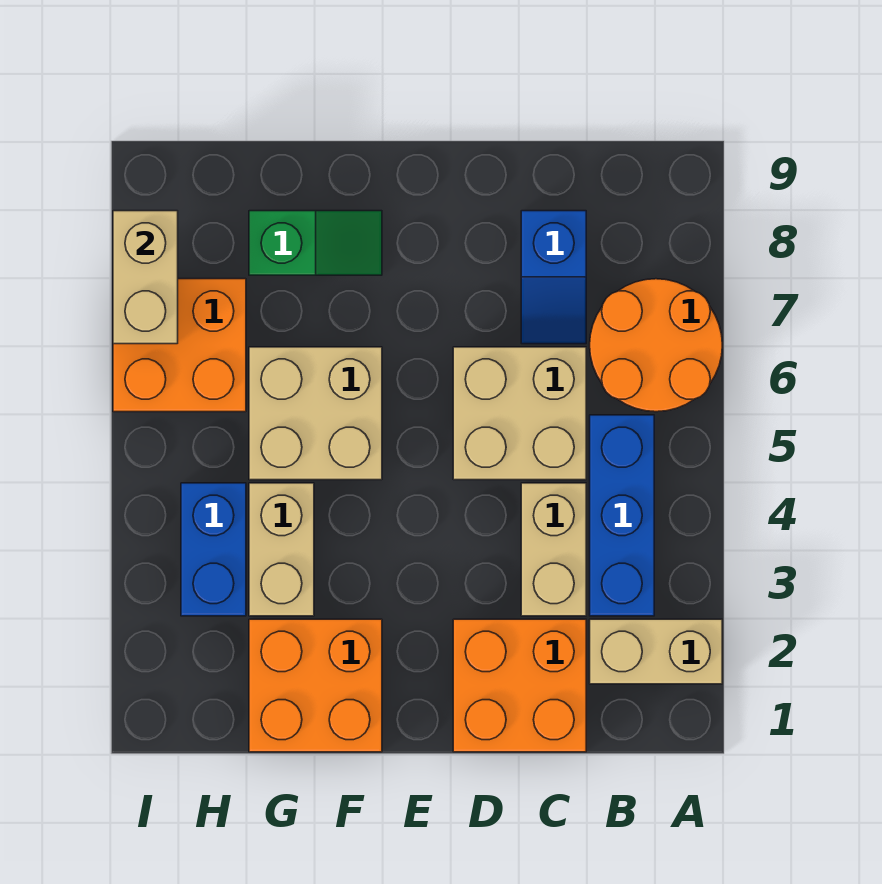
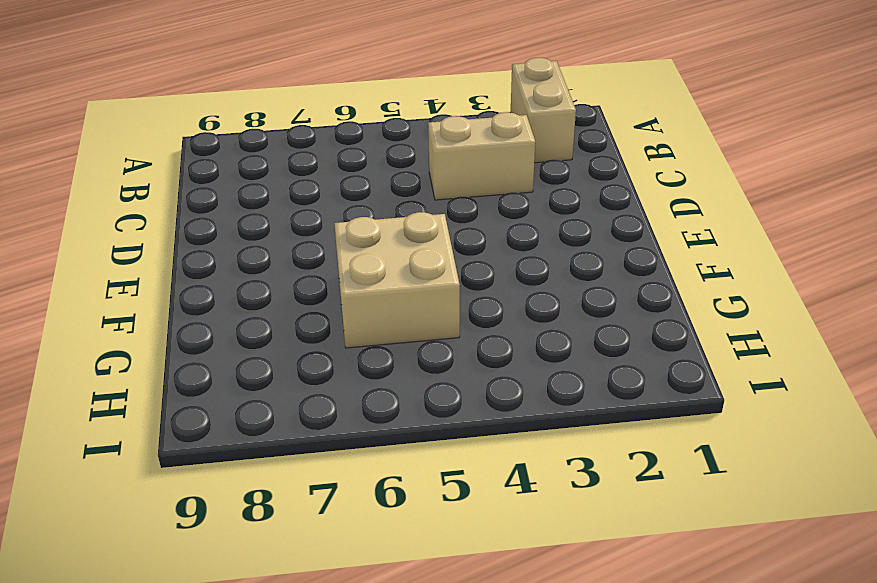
none -> orange round brick A6:B7 level 1
none -> blue brick B3:B5 level 1
none -> orange brick C1:D2 level 1

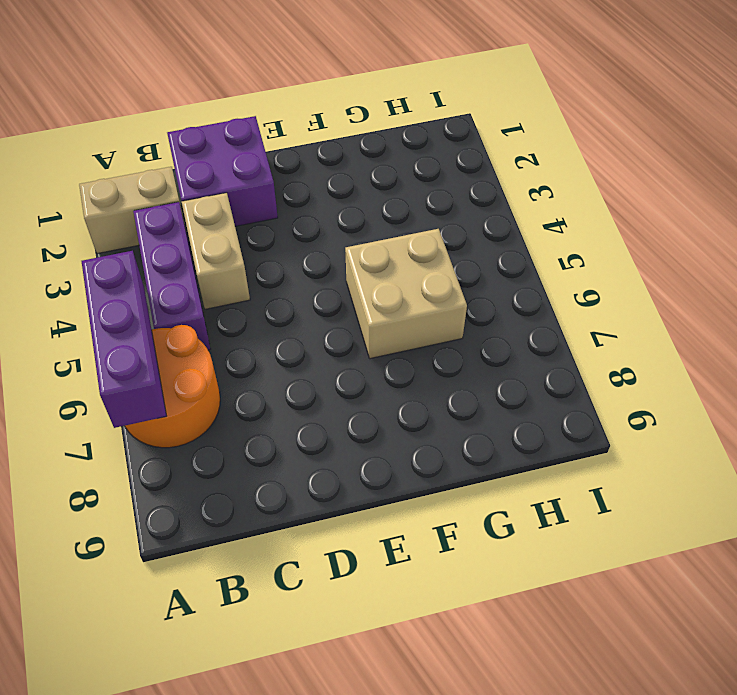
purple brick A5:A7 level 2 -> none
purple brick B3:B5 level 1 -> blue brick B3:B5 level 1
purple brick C1:D2 level 1 -> orange brick C1:D2 level 1
none -> tan brick C5:D6 level 1
none -> blue slope C7:C8 level 1 top 8
none -> orange brick F1:G2 level 1

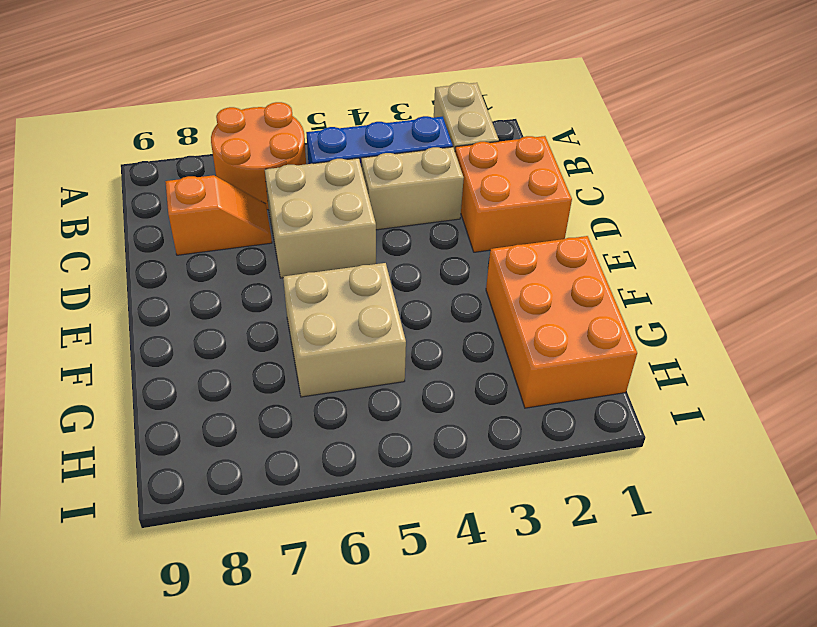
orange slope C7:C8 level 1 top 8 -> blue slope C7:C8 level 1 top 8
orange brick F1:H2 level 1 -> orange brick F1:G2 level 1
none -> green slope F8:G8 level 1 top G
none -> tan brick G3:G4 level 1
none -> blue brick H3:H4 level 1

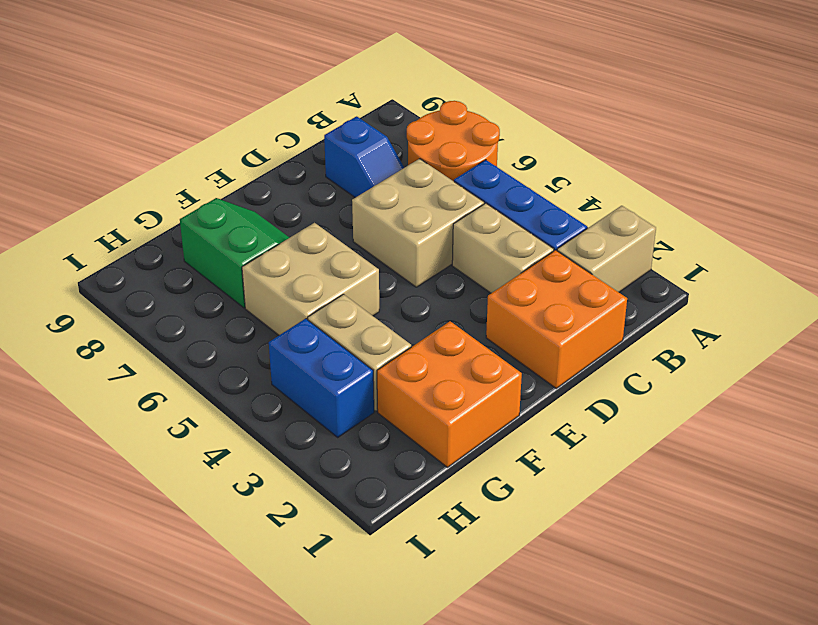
green slope F7:G8 level 1 top G -> green slope F8:G8 level 1 top G
none -> orange brick H6:I7 level 1
none -> tan brick I7:I8 level 2

